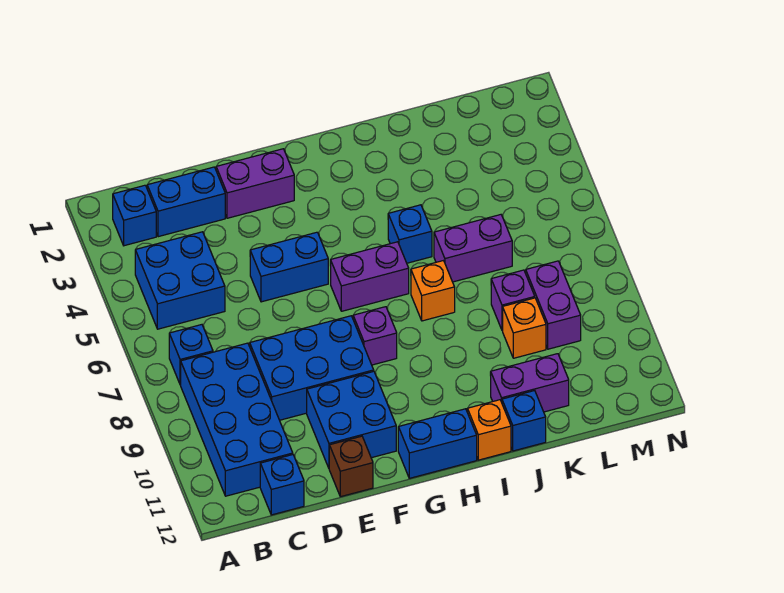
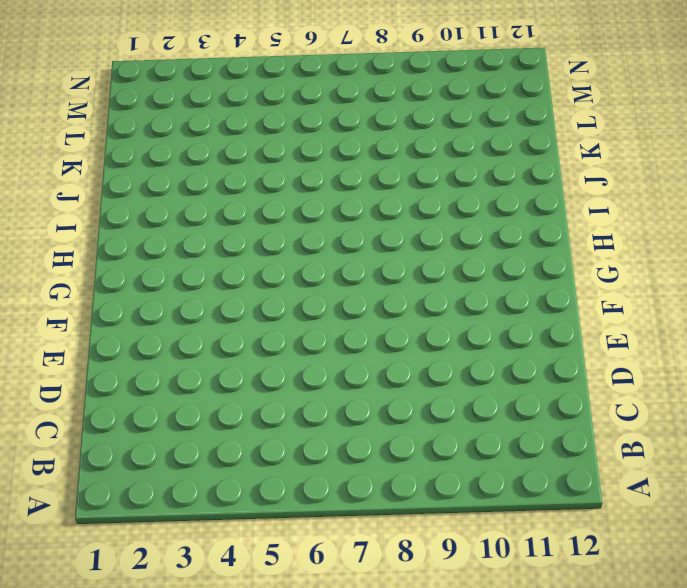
none -> blue brick B2 level 1
none -> blue brick B4:C5 level 1
none -> blue brick B7 level 1

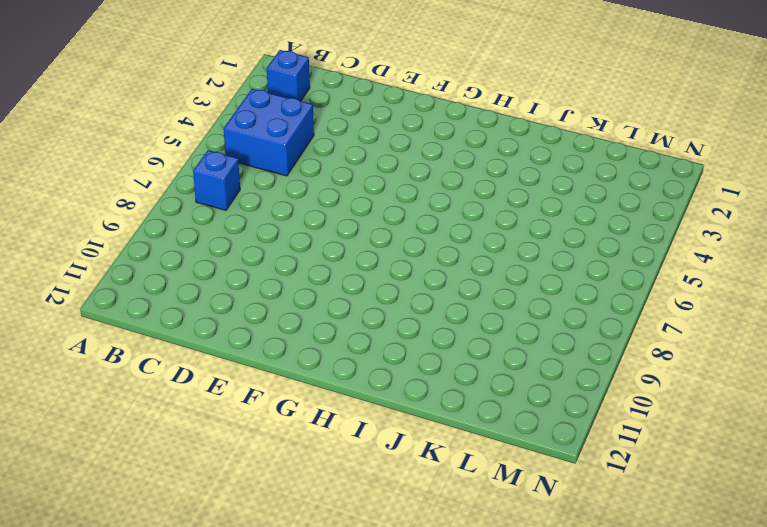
none -> blue brick B8:C11 level 1
none -> blue brick C2:D2 level 1
none -> blue brick C12 level 1

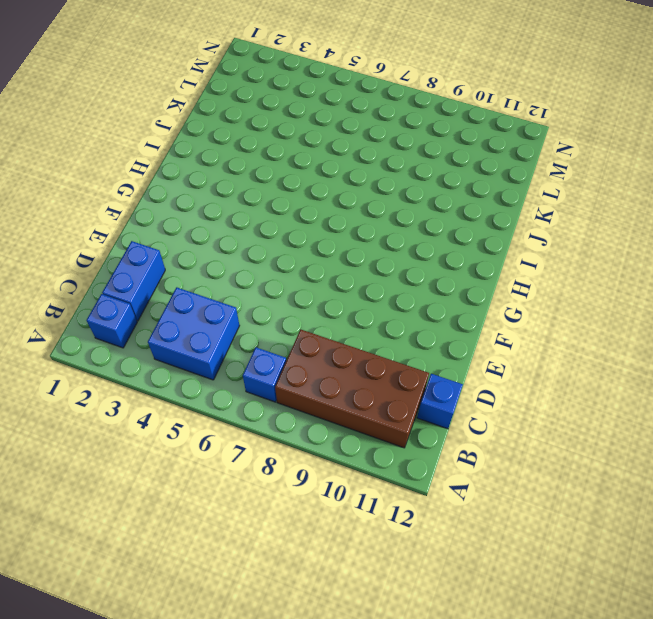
brown brick B8:C11 level 1 -> blue brick B8:C11 level 1
none -> blue brick D8:F9 level 1
none -> purple brick E2:F2 level 1
none -> blue brick E5:F5 level 1

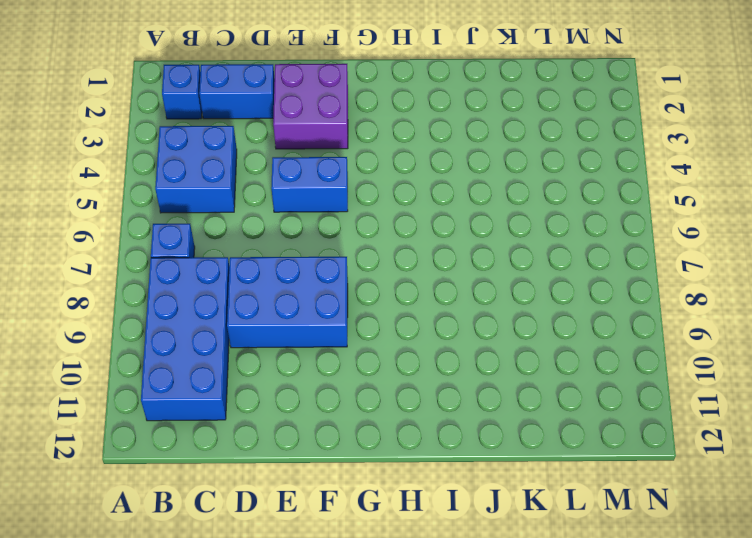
purple brick E2:F3 level 1 -> purple brick E2:F2 level 1
none -> blue brick C12 level 1
none -> blue brick E10:F11 level 1
none -> brown brick E12 level 1

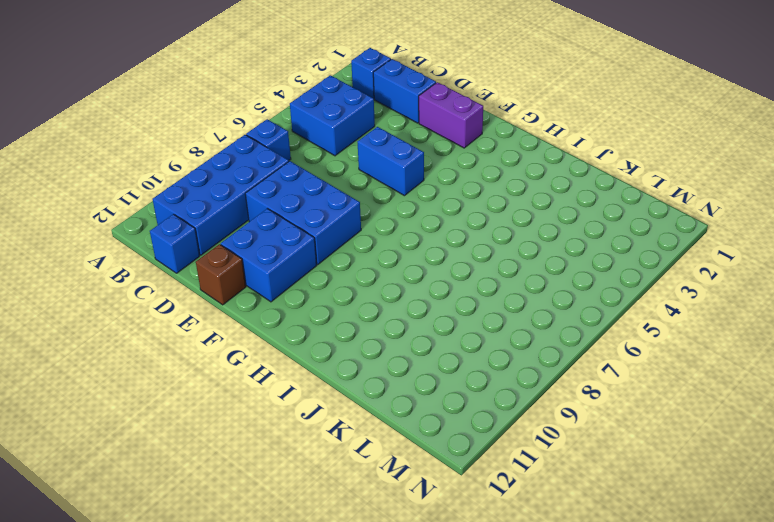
none -> purple brick G6:H6 level 1
none -> purple brick G8 level 1
none -> blue brick G12:H12 level 1

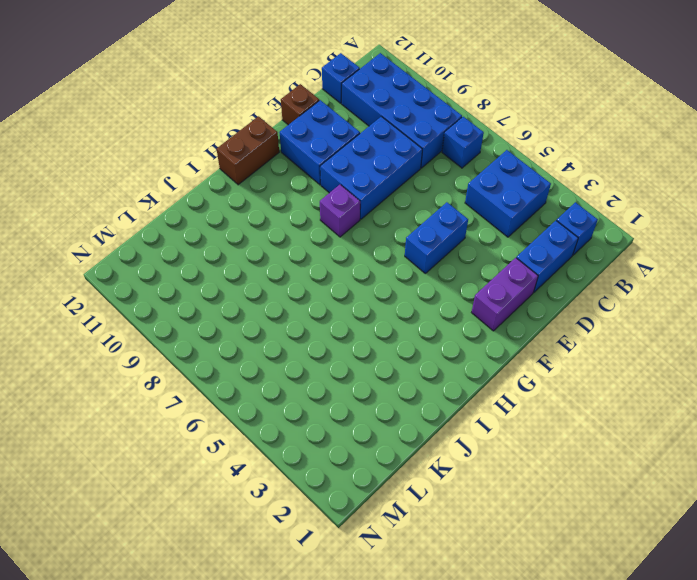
brown brick G12:H12 level 1 -> blue brick G12:H12 level 1
none -> purple brick G6:H6 level 1
none -> blue brick I5 level 1
none -> orange brick I7 level 1

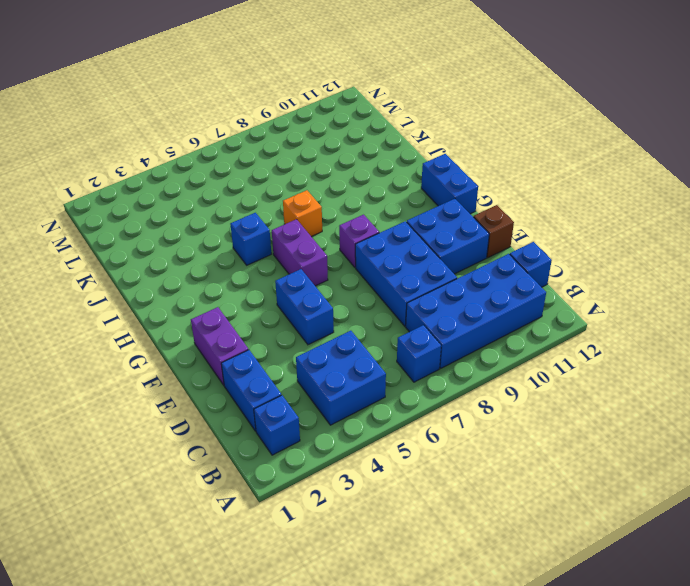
none -> orange brick I12 level 1
none -> purple brick J6:K6 level 1
none -> purple brick J11:K11 level 1

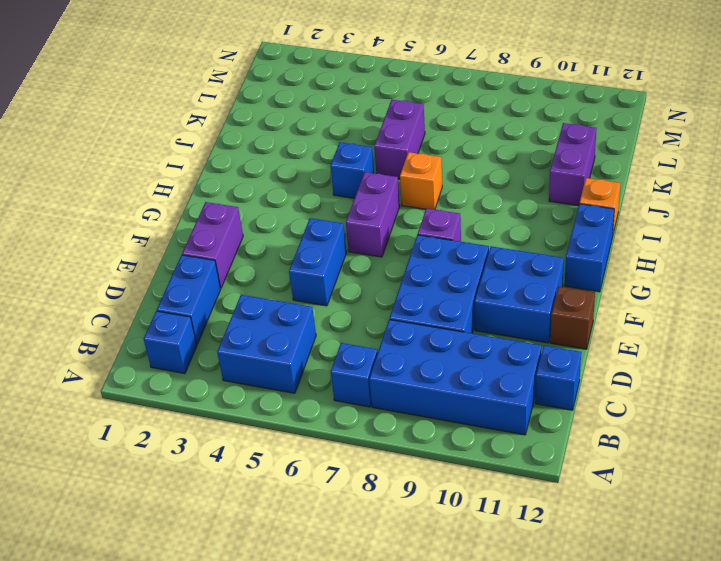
none -> blue brick J12 level 1
none -> purple brick K8 level 1
none -> orange brick K9 level 1

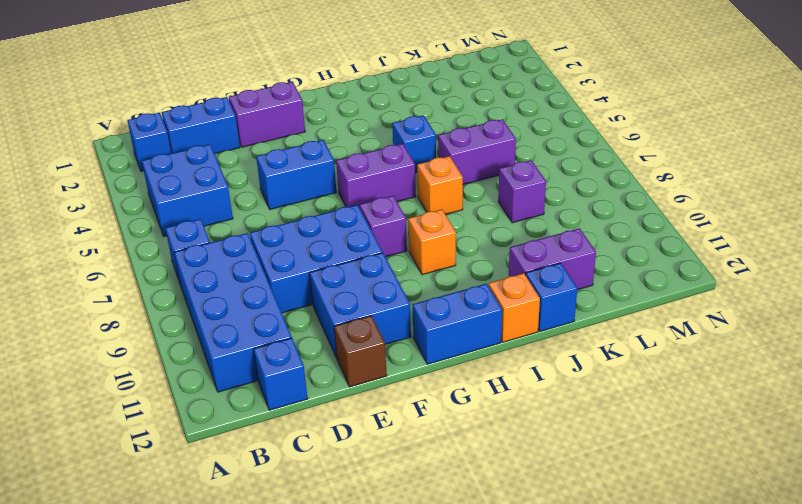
orange brick H9 level 1 -> orange brick K9 level 1
none -> purple brick L8:L9 level 1

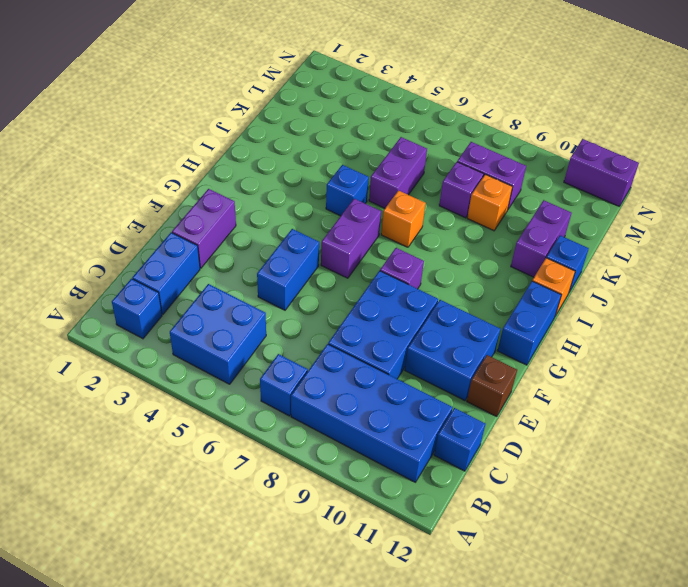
purple brick N11:N12 level 1 -> none

